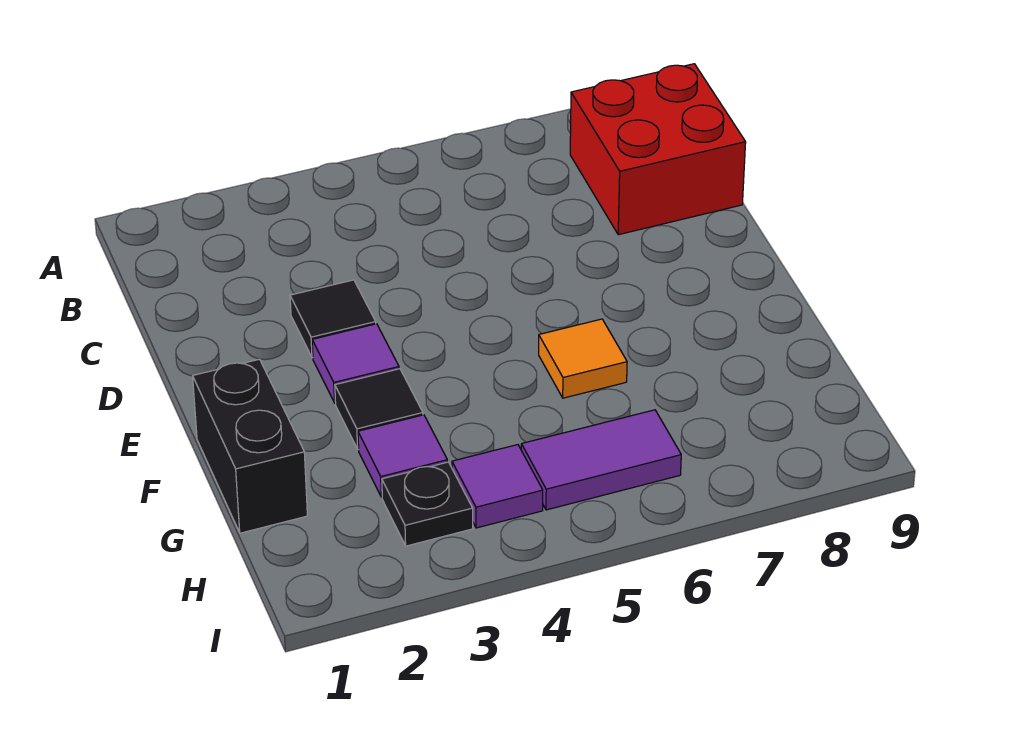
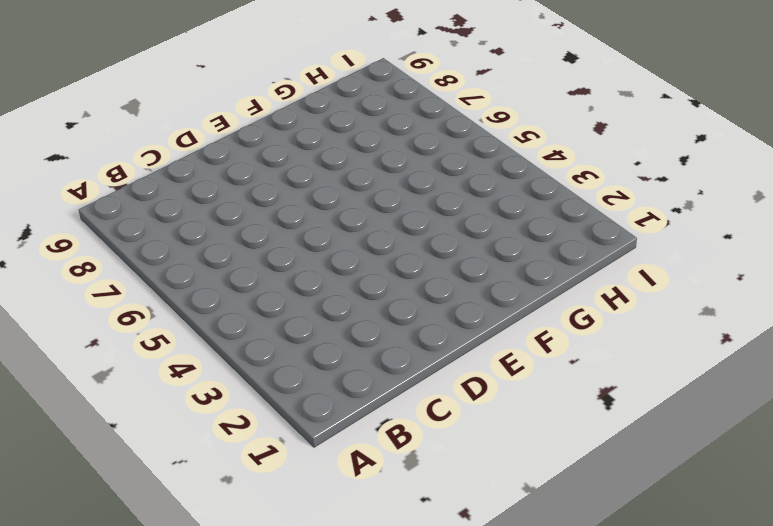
none -> red brick B8:C9 level 1
none -> black tile D3 level 1

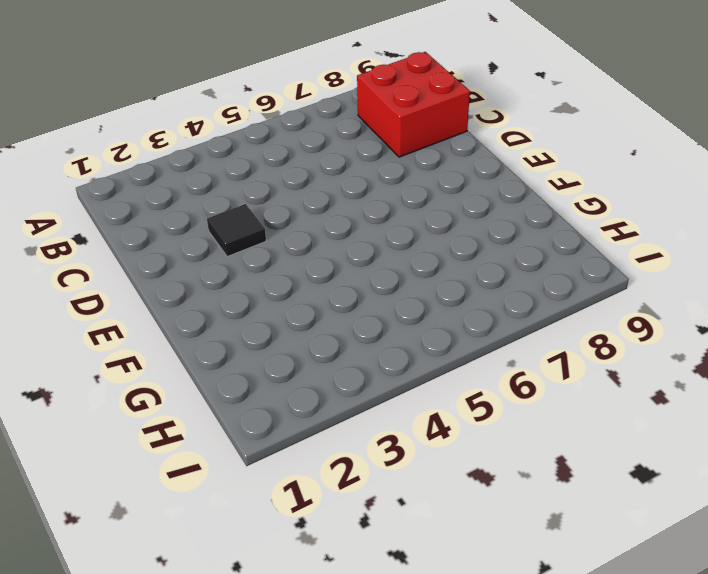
none -> purple tile E3 level 1
none -> black brick F1:G1 level 1

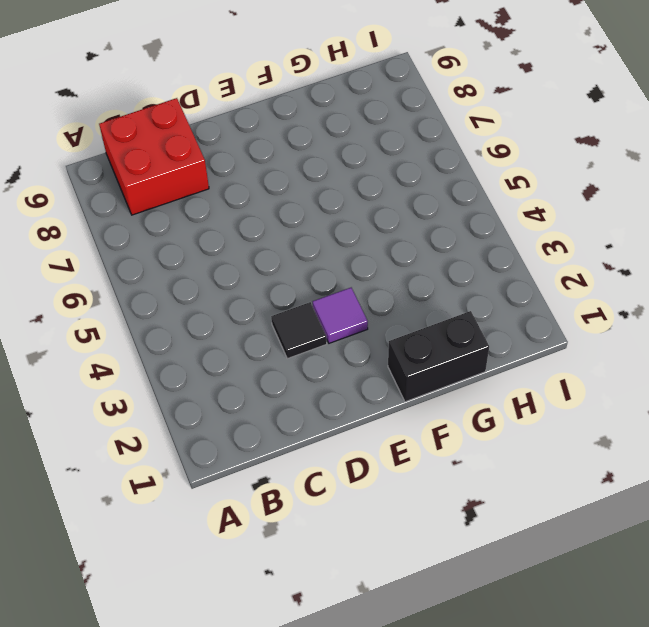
none -> black tile F3 level 1
none -> orange tile F6 level 1

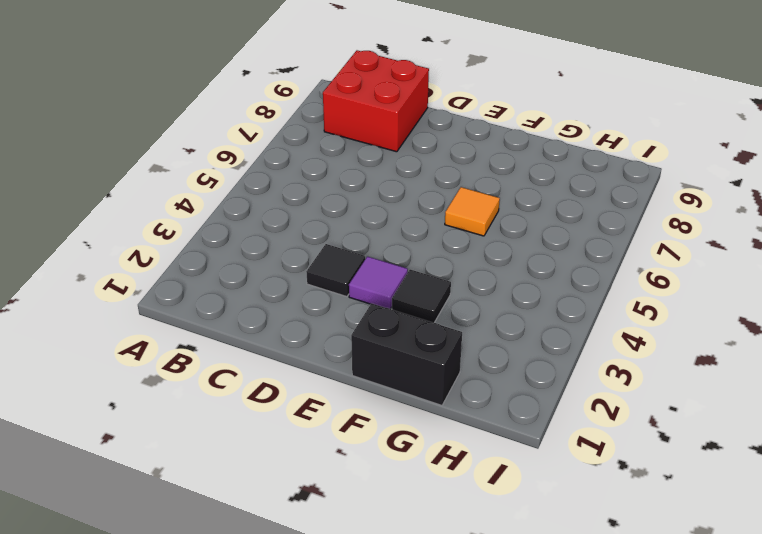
none -> purple tile G3 level 1
none -> black plate H3 level 1

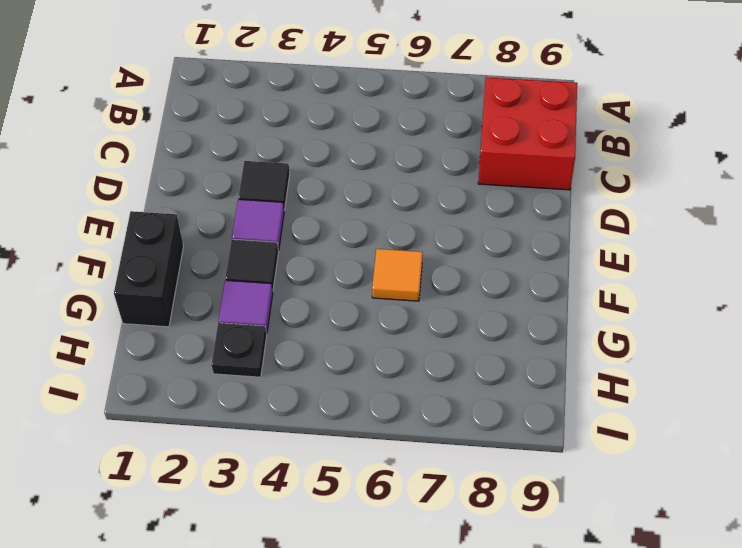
none -> purple tile H4 level 1
none -> purple tile H5:H6 level 1

